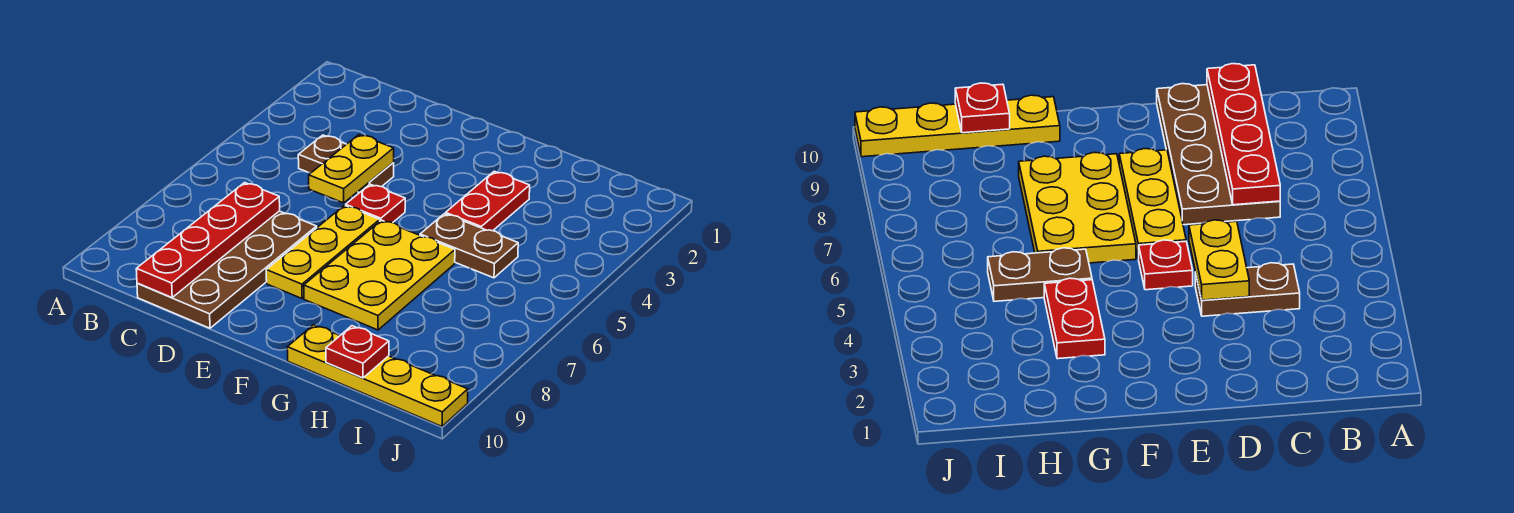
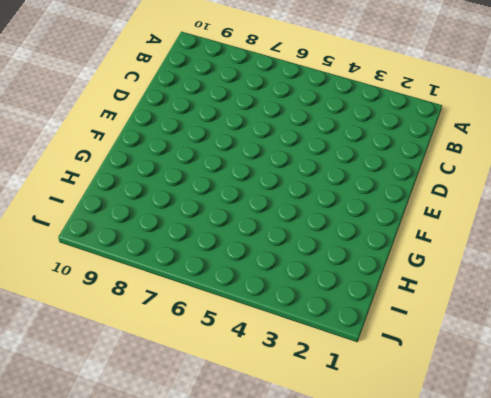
none -> brown plate C4:D4 level 1
none -> brown plate C7:D10 level 1

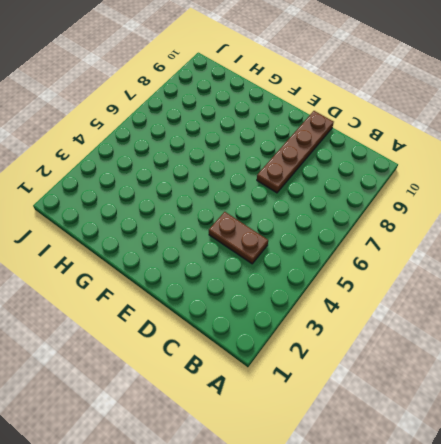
brown plate D7:D10 level 1 -> brown plate C7:D10 level 1
none -> red plate E5 level 1
none -> yellow plate E6:E8 level 1

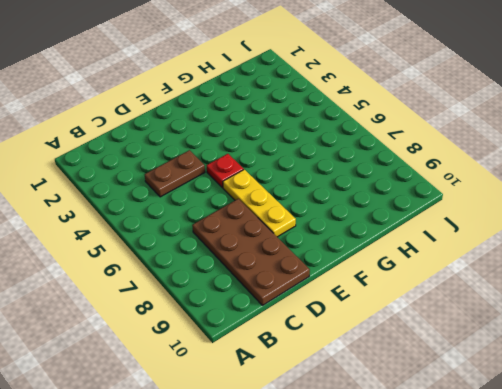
none -> yellow plate F6:G8 level 1
none -> red plate G3:G4 level 1

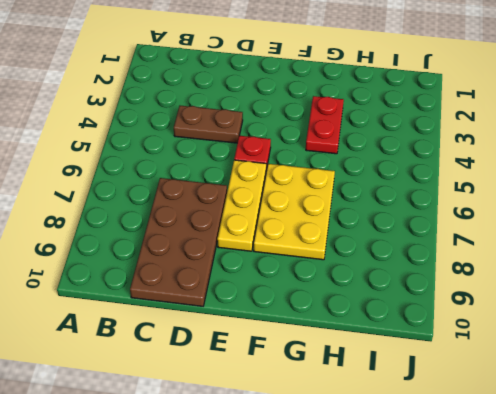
none -> brown plate G5:H5 level 1
none -> yellow plate G10:J10 level 1

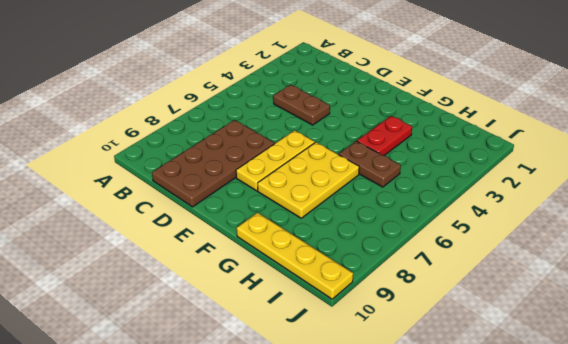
none -> red plate E5 level 1
none -> red plate C7:C10 level 2

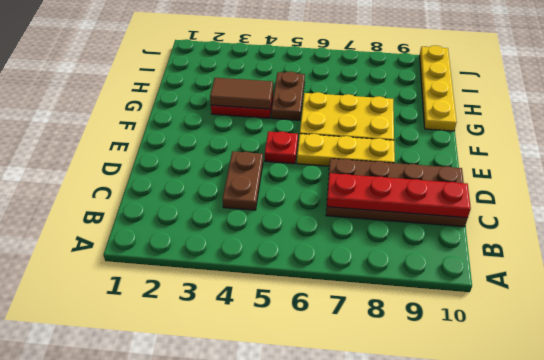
brown tile G3:G4 level 2 -> none
none -> yellow plate D4:D5 level 2
none -> red plate H10 level 2

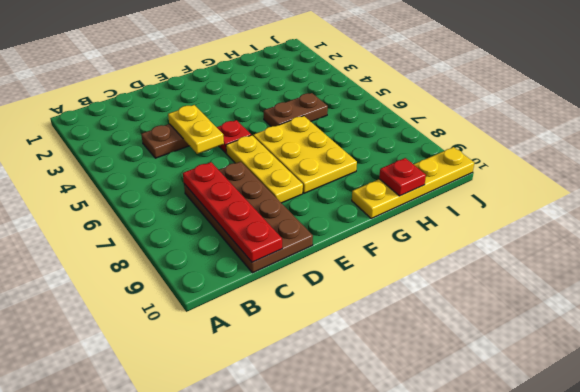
none -> red plate G3:G4 level 1

